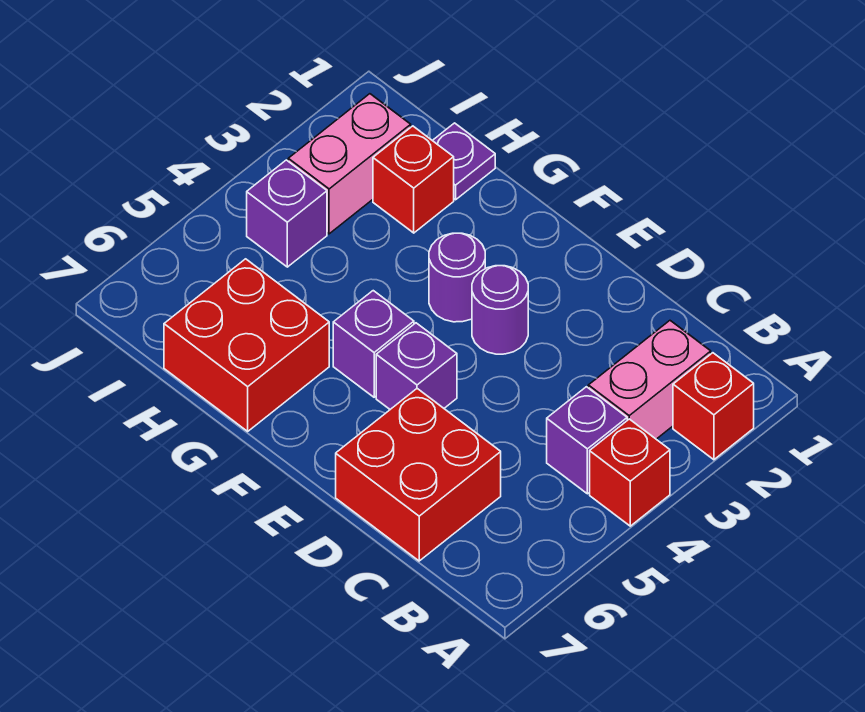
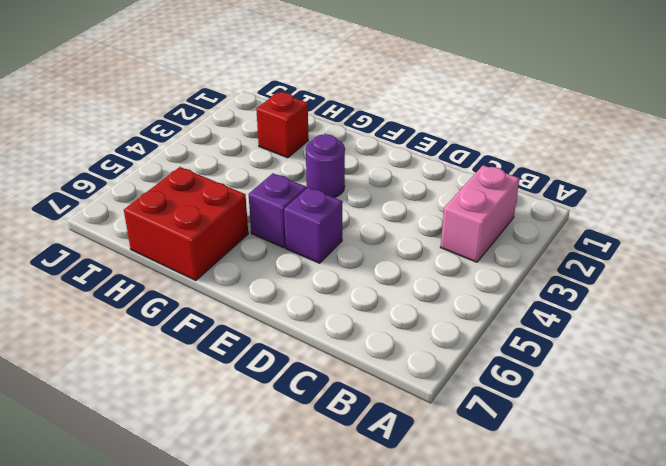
none -> red brick A2 level 1
none -> red brick A4 level 1
none -> purple brick B4 level 1

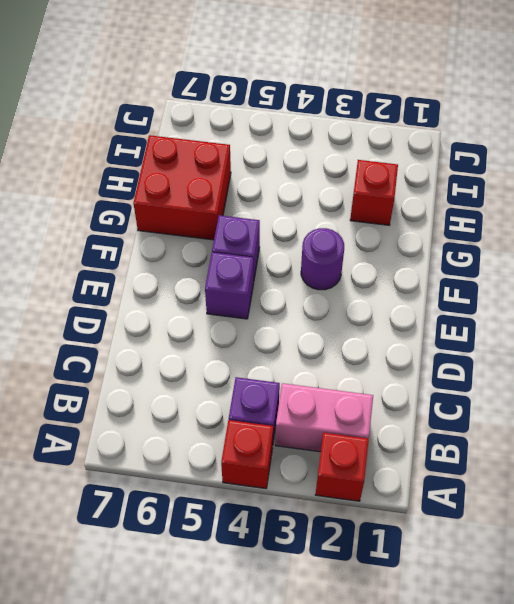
none -> red brick C6:D7 level 1
none -> purple round brick E3 level 1
none -> purple plate H1 level 1

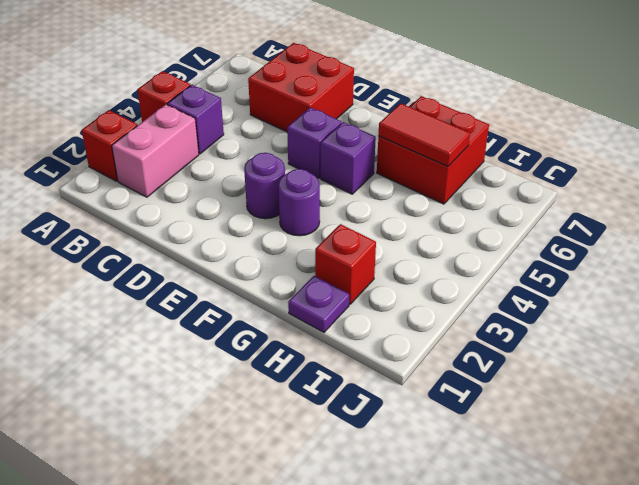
red tile G6:H6 level 2 -> none
none -> pink brick I2:I3 level 1
none -> purple brick I4 level 1

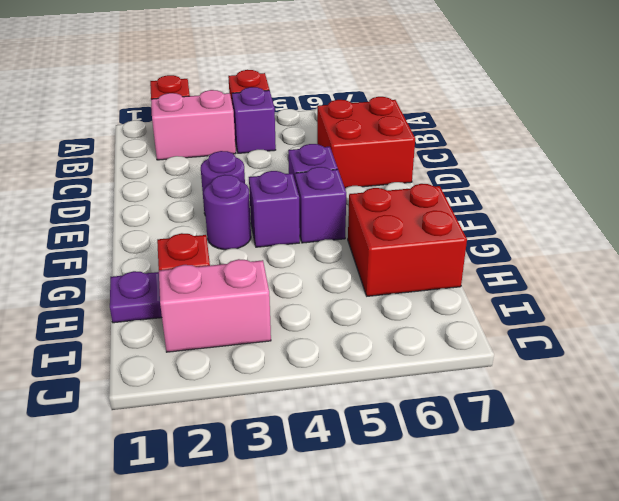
purple brick F4 level 1 -> purple brick I4 level 1

